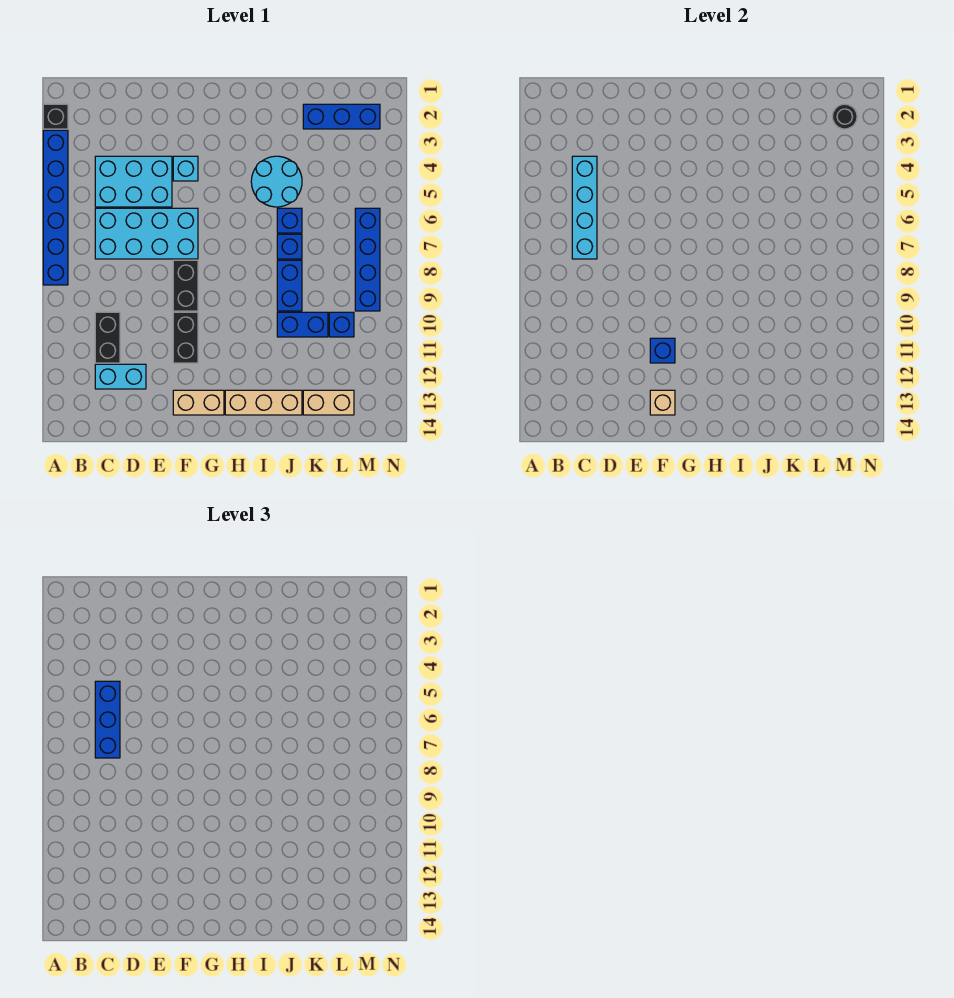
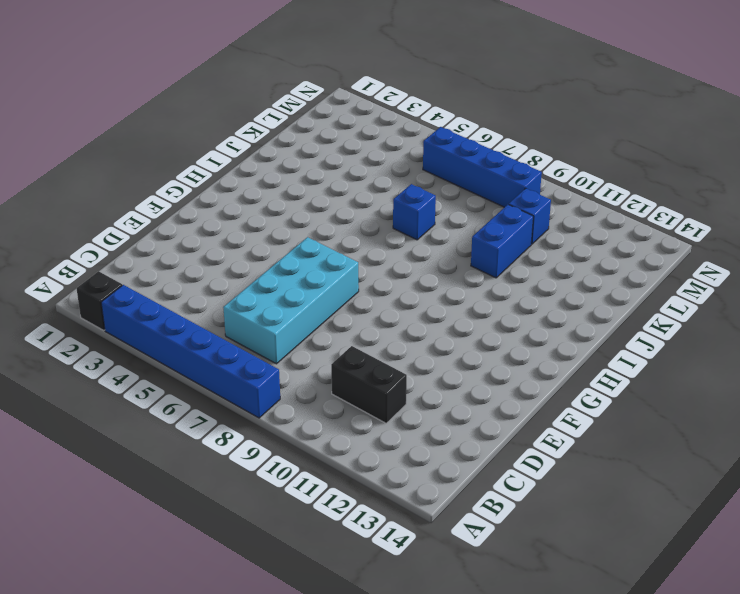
none -> cyan brick C4:E5 level 1
none -> cyan brick C12:D12 level 1
none -> cyan brick F4 level 1

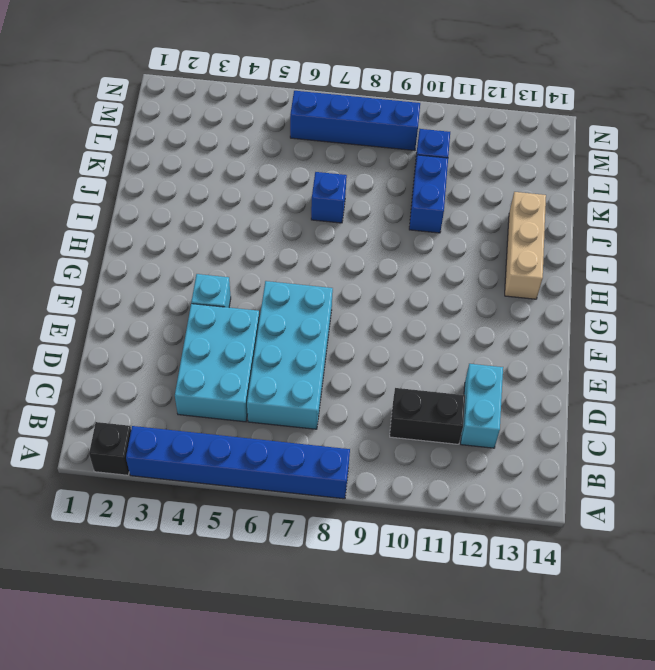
none -> black brick F8:F9 level 1
none -> black brick F10:F11 level 1
none -> tan brick F13:G13 level 1

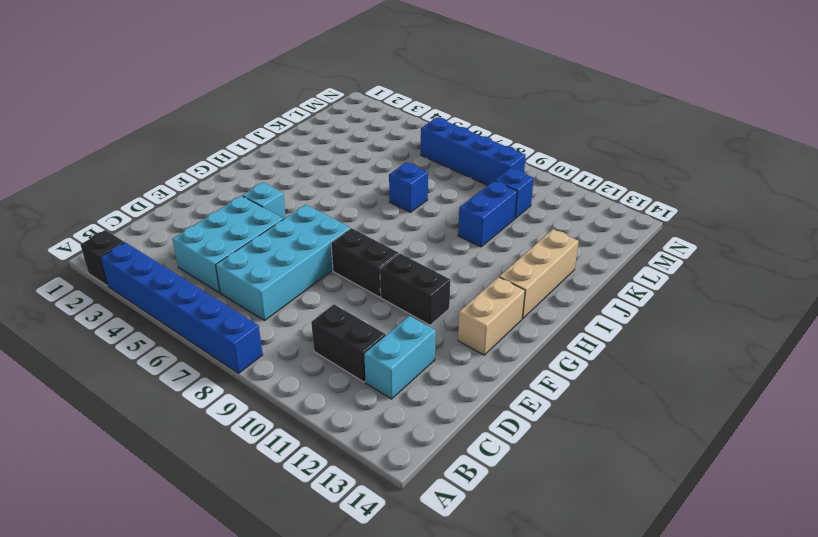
none -> cyan round brick I4:J5 level 1
none -> blue brick J6 level 1
none -> blue brick J8:J9 level 1

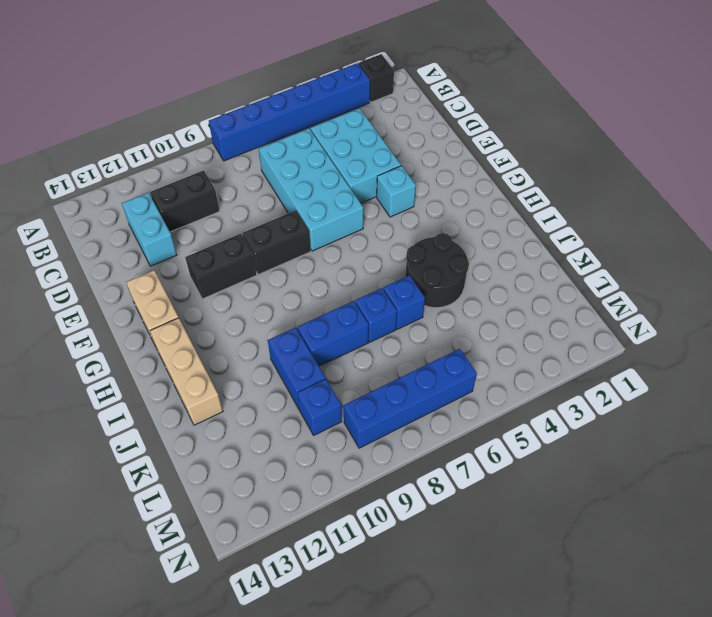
black round brick I4:J5 level 1 -> cyan round brick I4:J5 level 1
none -> blue brick K2:M2 level 1
none -> tan brick K13:L13 level 1
none -> cyan brick C4:C7 level 2

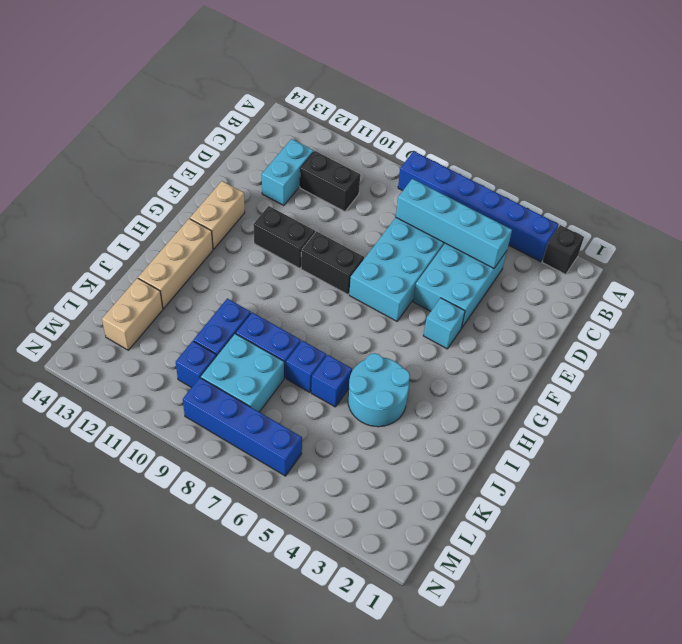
cyan brick K8:L9 level 1 -> none
none -> blue brick K2:M2 level 1
none -> blue brick F11 level 2
none -> tan brick F13 level 2

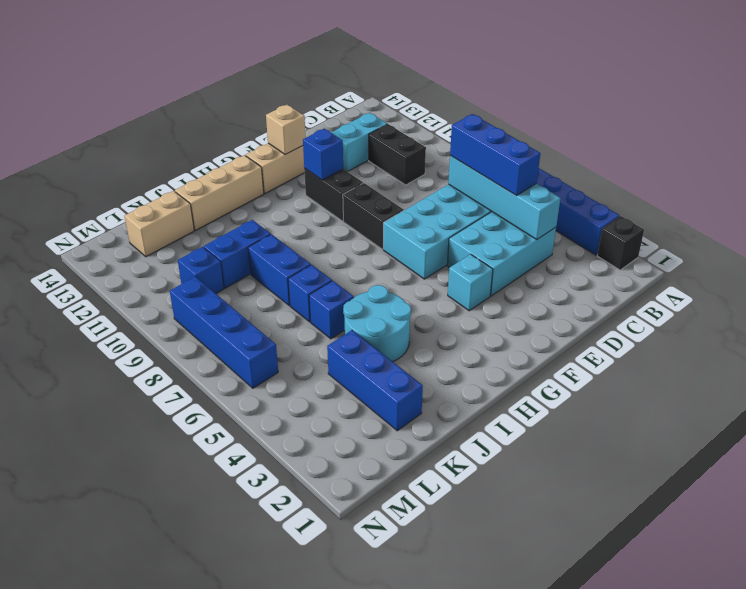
blue brick K2:K4 level 1 -> blue brick K2:M2 level 1
none -> black round brick M2 level 2

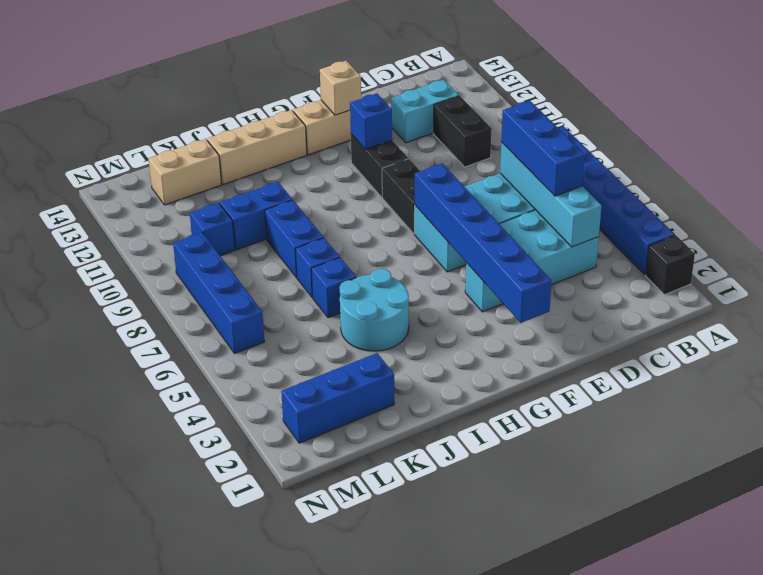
blue brick F2:F7 level 2 -> none
none -> black round brick M2 level 2

